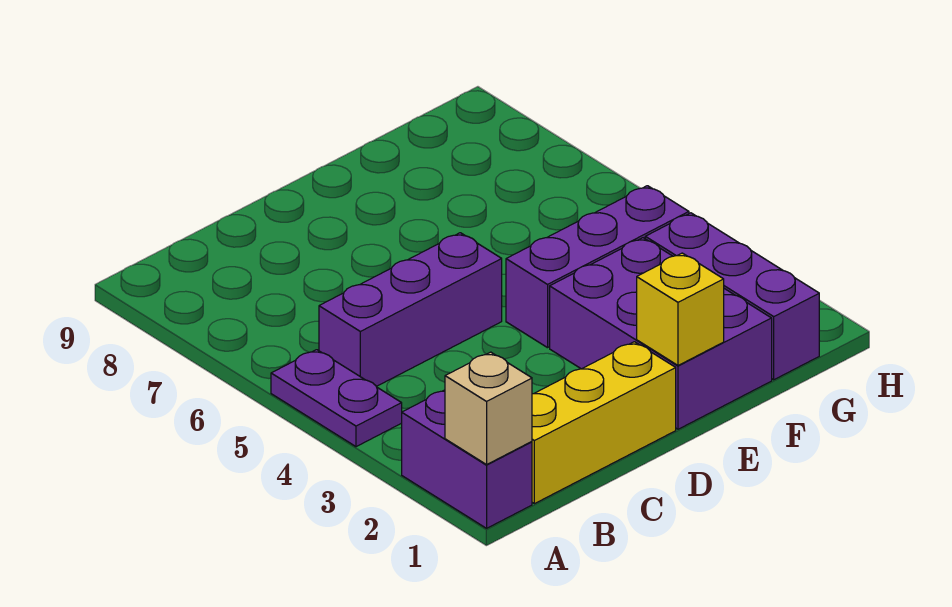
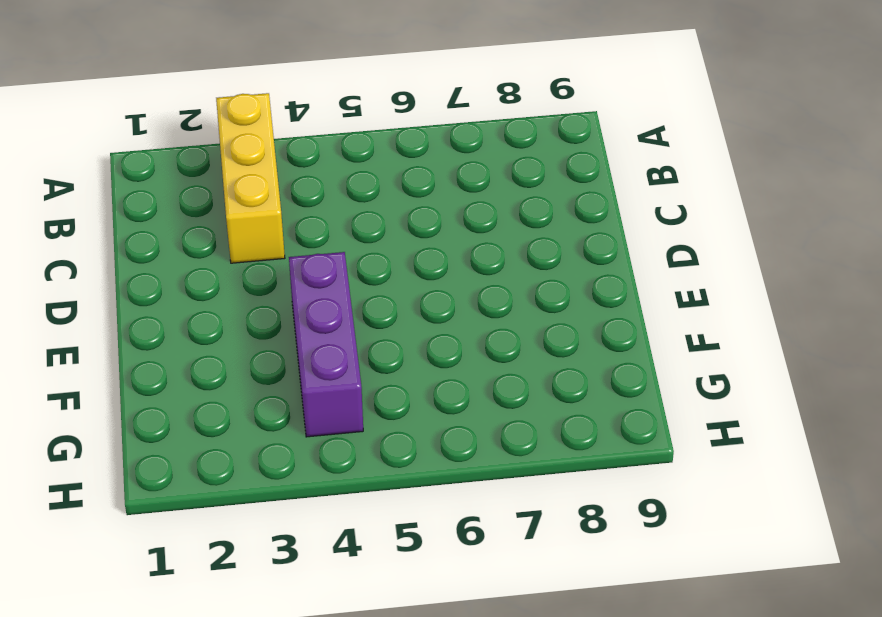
yellow brick A3:C3 level 1 -> yellow brick B1:D1 level 1
none -> purple brick A1:A2 level 1
none -> purple plate A4:A5 level 1

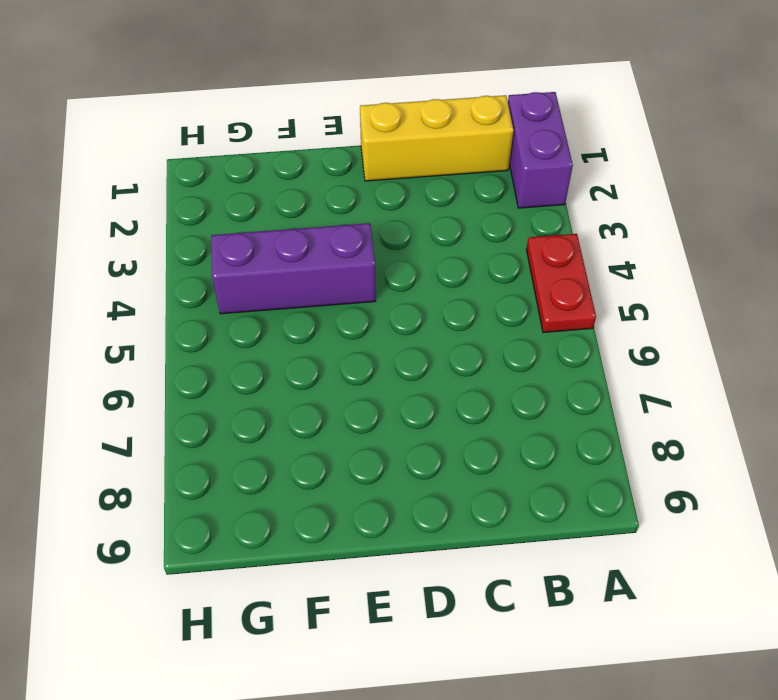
red plate A4:A5 level 1 -> purple plate A4:A5 level 1
none -> purple brick B5:D5 level 1
none -> purple brick E1:F3 level 1

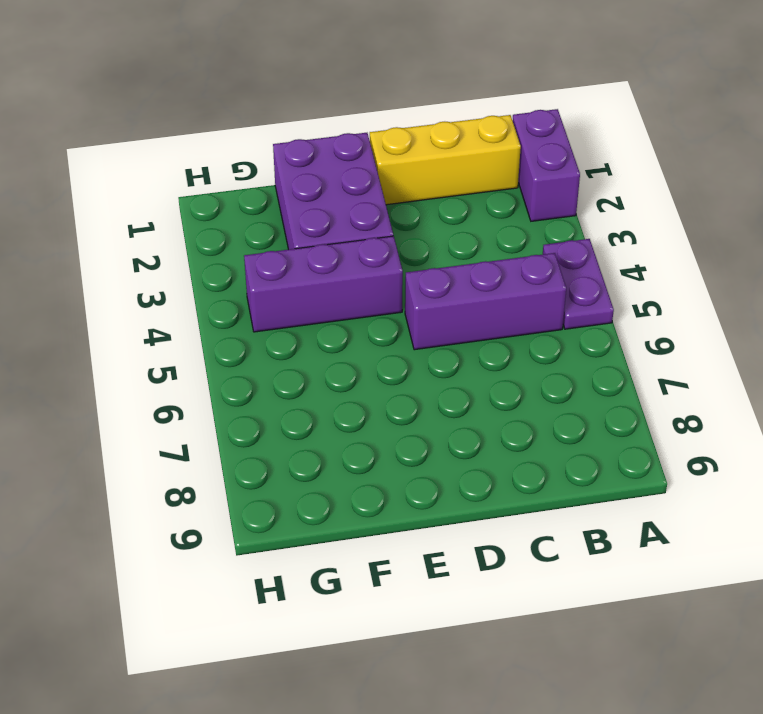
none -> purple brick G1:G3 level 1
none -> tan brick A1 level 2

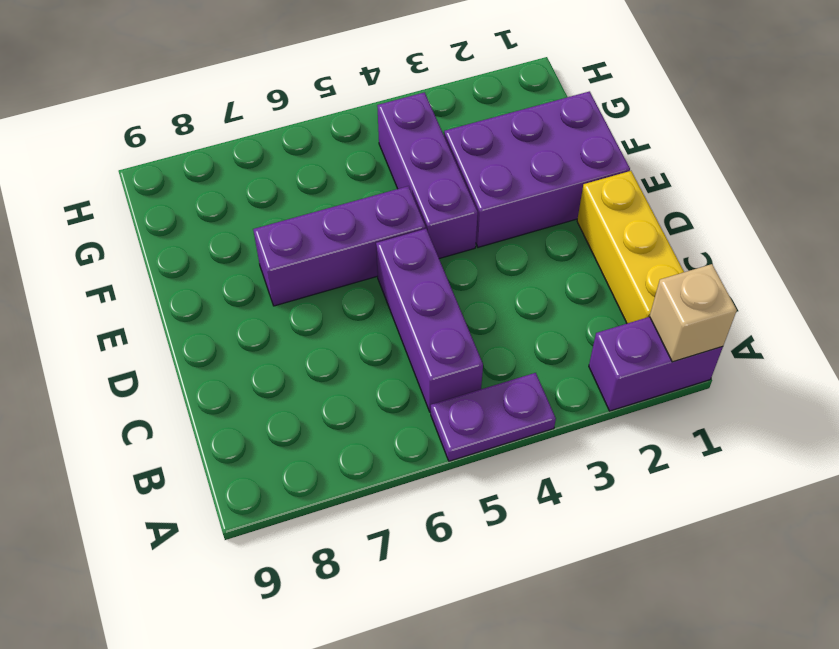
purple brick E5:E7 level 1 -> purple brick G1:G3 level 1
none -> yellow brick E1 level 2

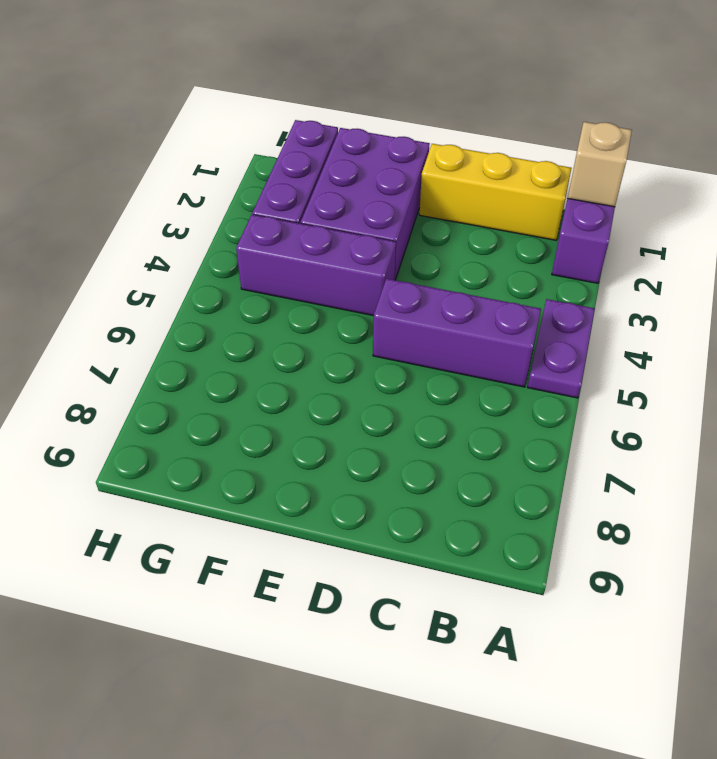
none -> yellow brick E1 level 2

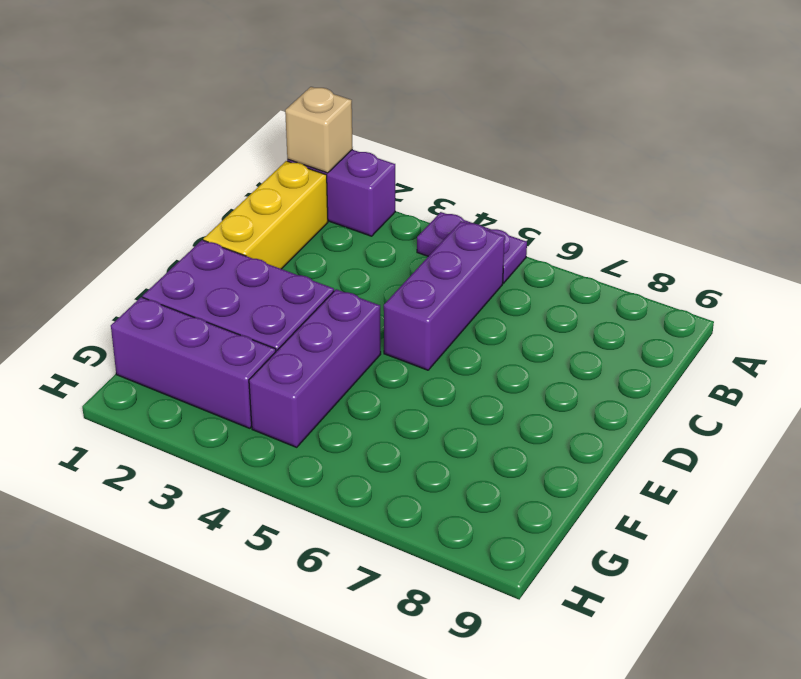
none -> yellow brick E1 level 2

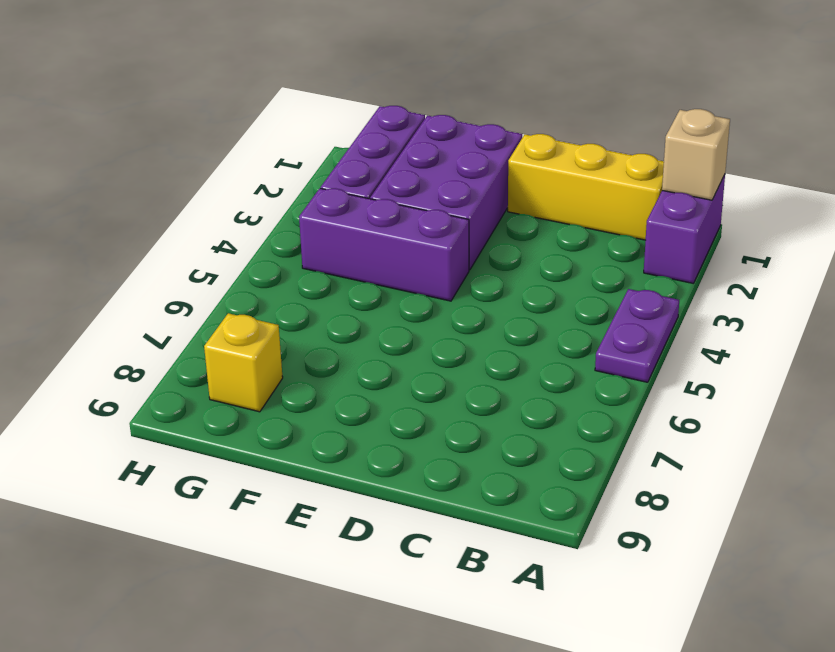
yellow brick G8 level 1 -> yellow brick E1 level 2
none -> purple brick B5:D5 level 1

